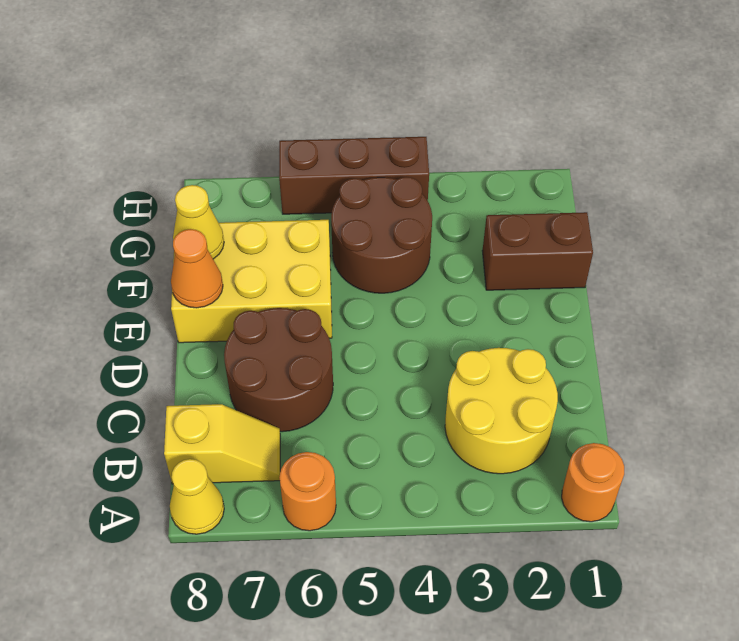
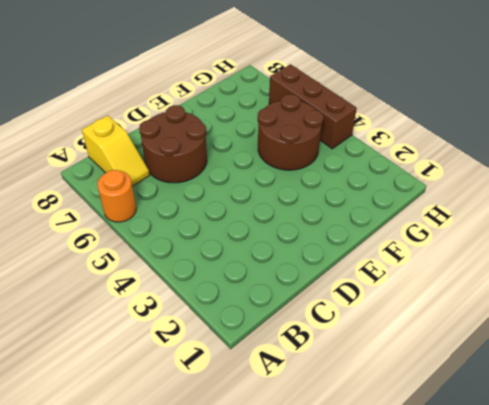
none -> orange round brick A1 level 1
none -> yellow cone A8 level 1
none -> yellow round brick B2:C3 level 1

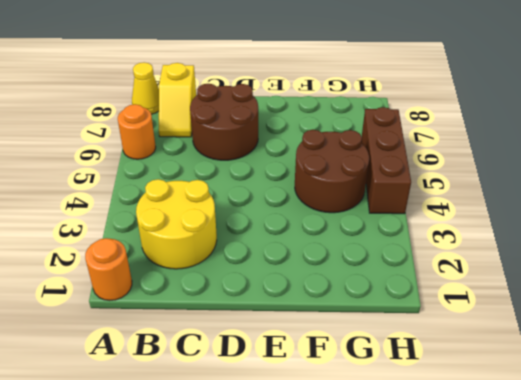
none -> yellow brick E6:F8 level 1
none -> brown brick F1:F2 level 1
none -> orange cone E8 level 2

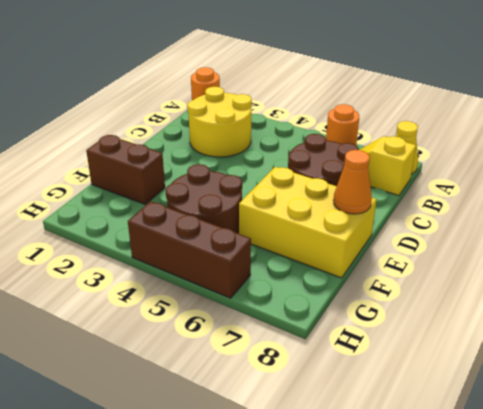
none -> yellow cone F8 level 2

